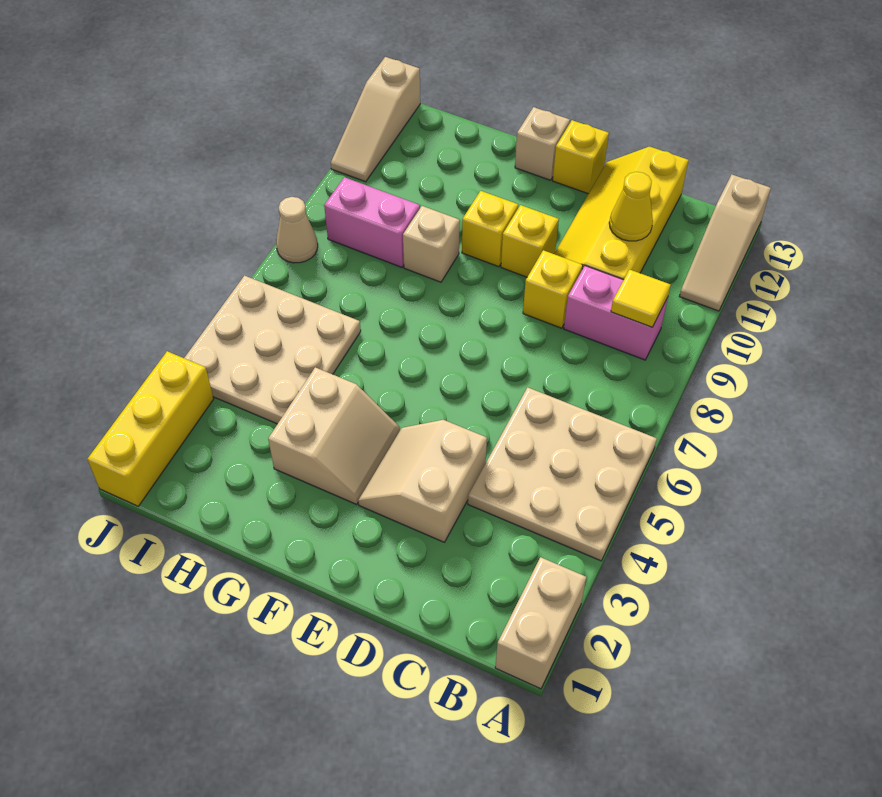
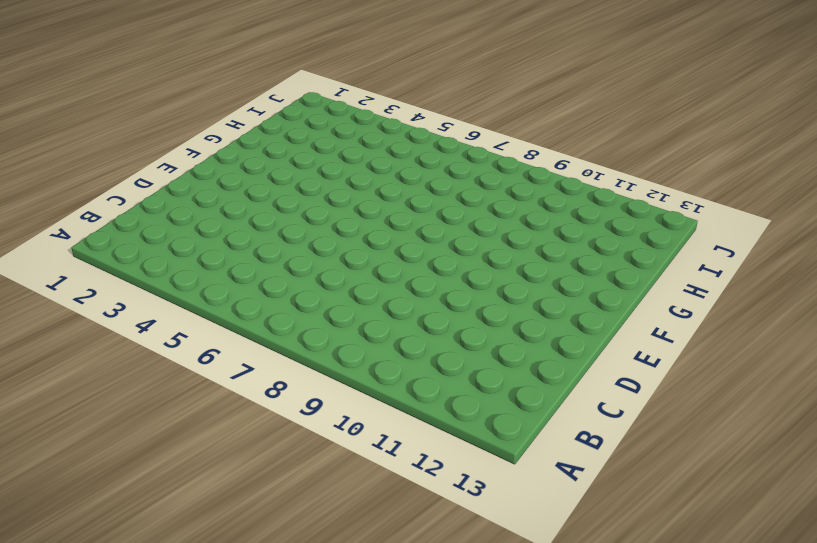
none -> tan brick A1:A2 level 1
none -> tan plate A4:C6 level 1
none -> tan slope A11:A13 level 1 top 13

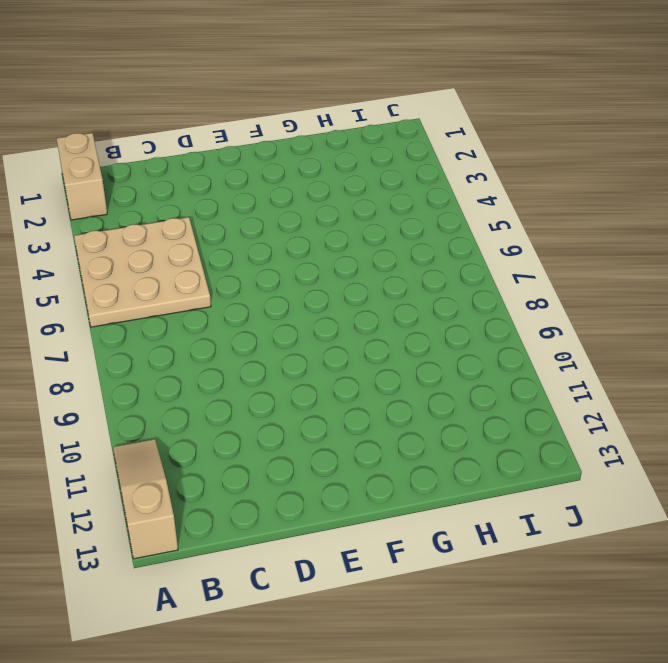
none -> pink brick B9:C9 level 1
none -> yellow slope C10:D13 level 1 top C
none -> tan slope D3:E4 level 1 top D

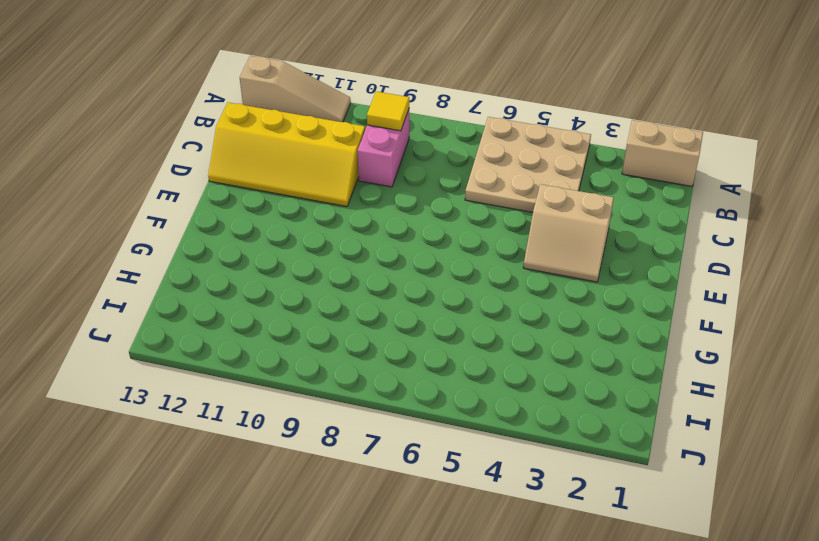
none -> yellow brick D9 level 1
none -> yellow brick E10 level 1
none -> yellow brick E13 level 1

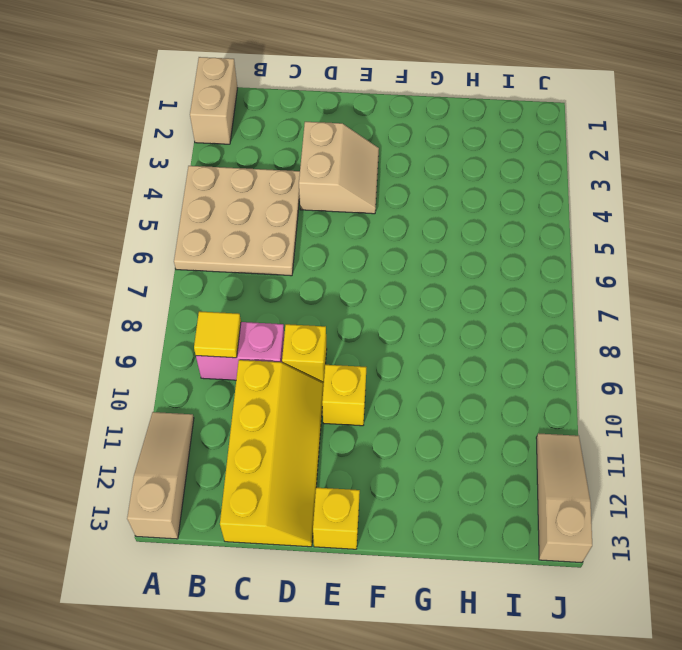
none -> tan slope F3:G4 level 1 top G
none -> yellow brick F10 level 1
none -> tan brick F13 level 1

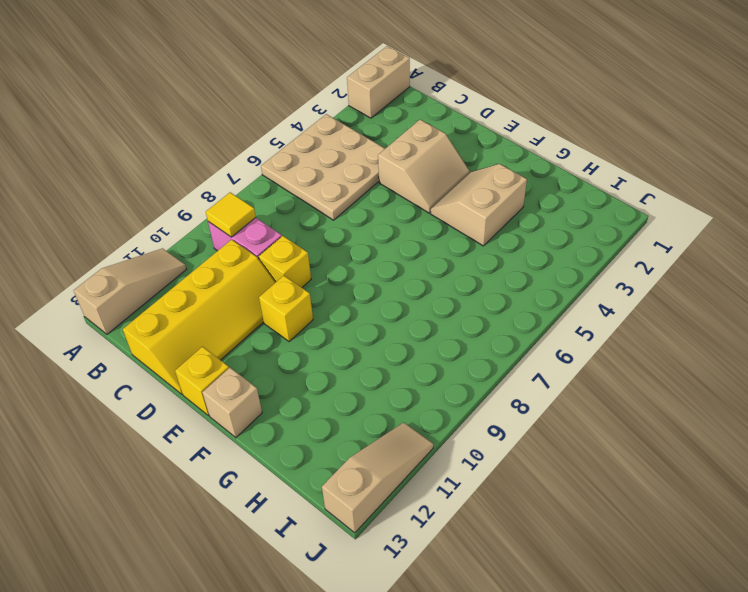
none -> yellow brick F10 level 1
none -> tan brick G9 level 1
none -> tan plate H4:J6 level 1

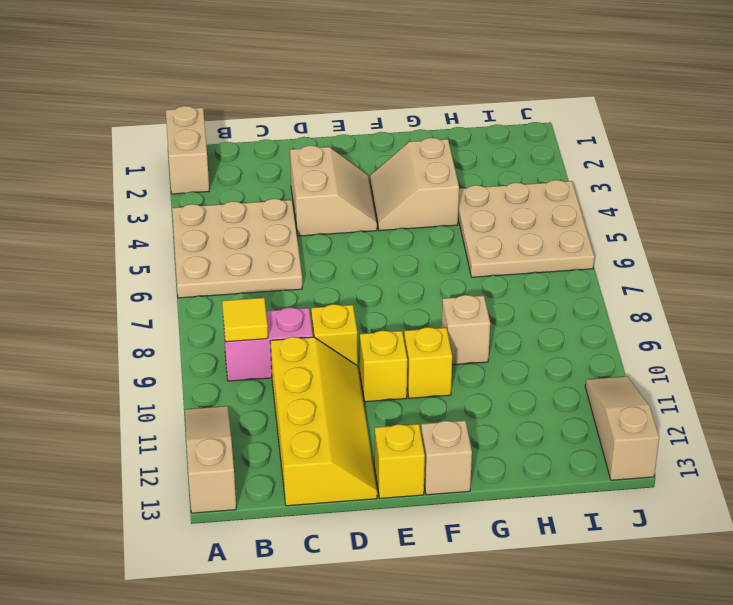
none -> pink brick H9:I9 level 1
none -> yellow brick J1:J3 level 1
none -> tan cone J8 level 1

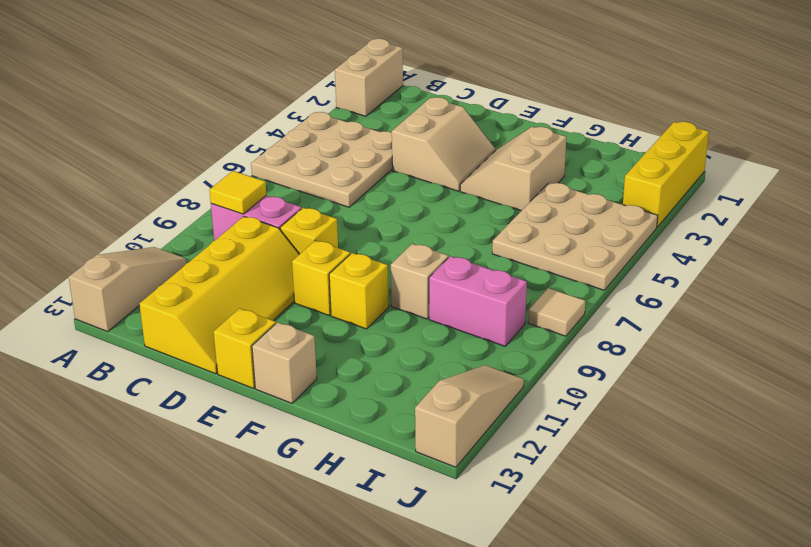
tan tile J8 level 1 -> tan cone J8 level 1
none -> yellow cone C11 level 2

